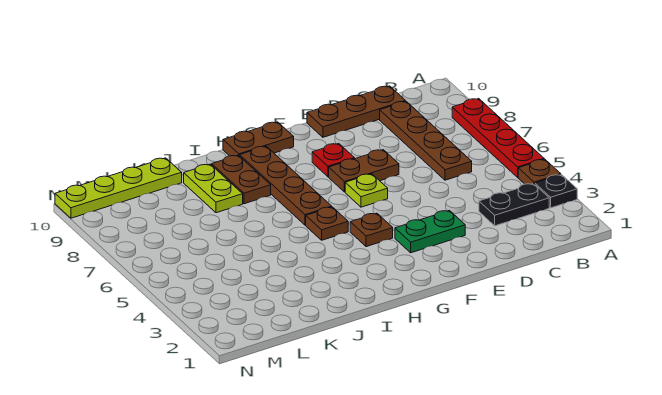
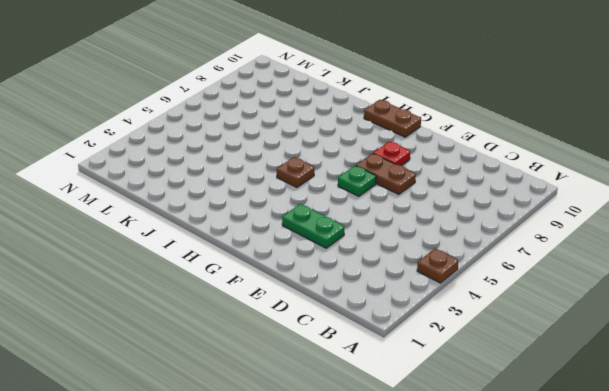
green plate F6 level 1 -> lime plate F6 level 1
none -> black plate A3 level 1
none -> red plate A5:A8 level 1
none -> black plate B3:C3 level 1

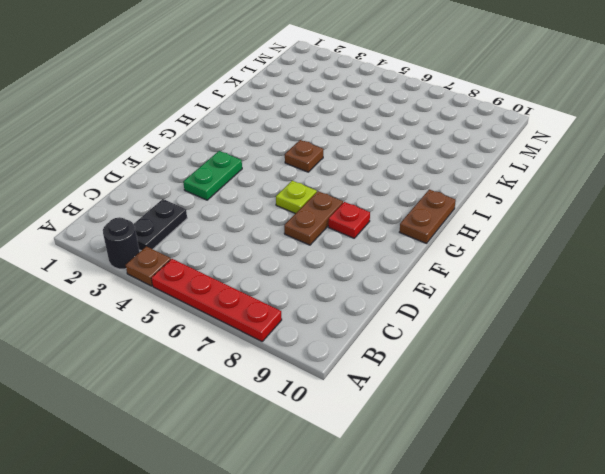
black round brick A3 level 1 -> black plate A3 level 1
none -> brown plate C6:C9 level 1
none -> brown plate C10:E10 level 1
none -> brown plate G4 level 1

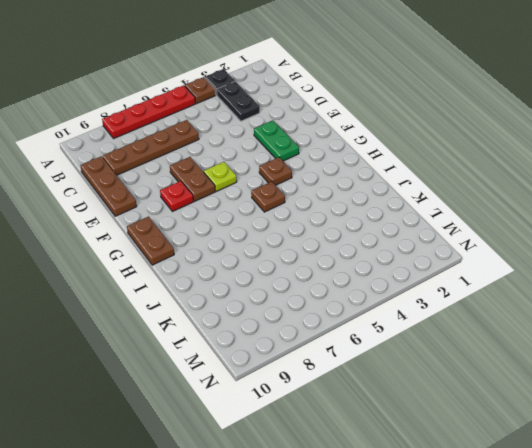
none -> brown plate H6:H9 level 1
none -> brown plate I8:I9 level 1
none -> lime plate J8:J9 level 1

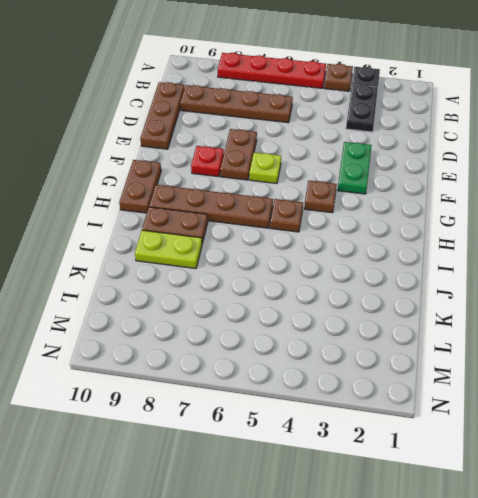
none -> lime plate K10:N10 level 1

